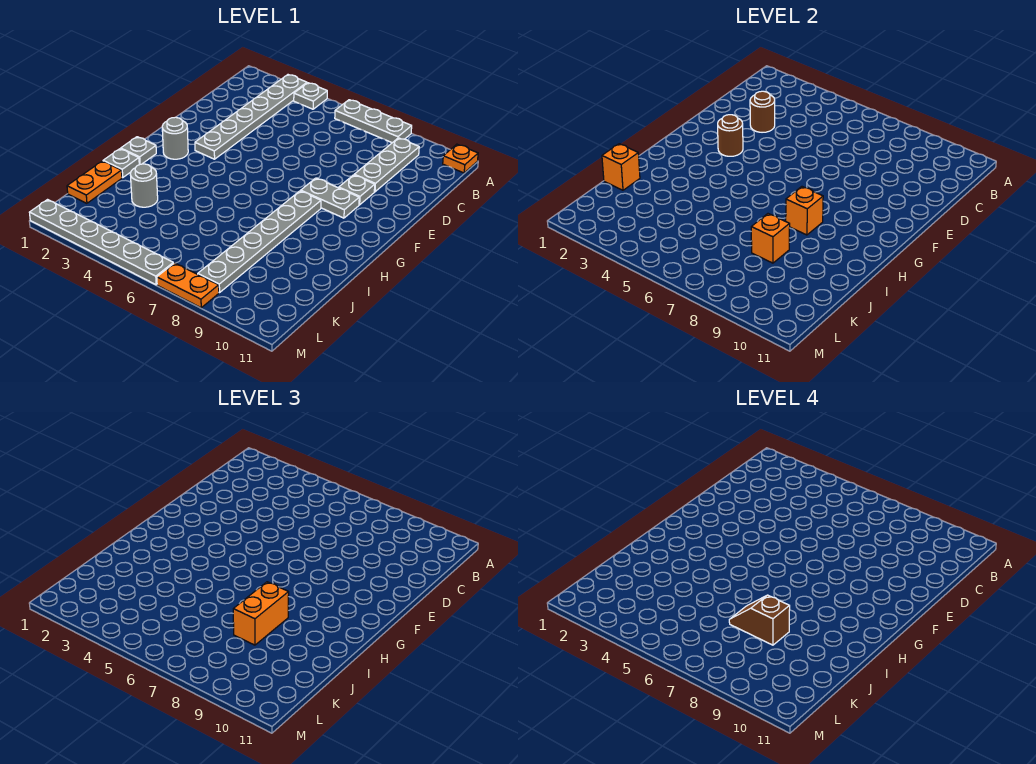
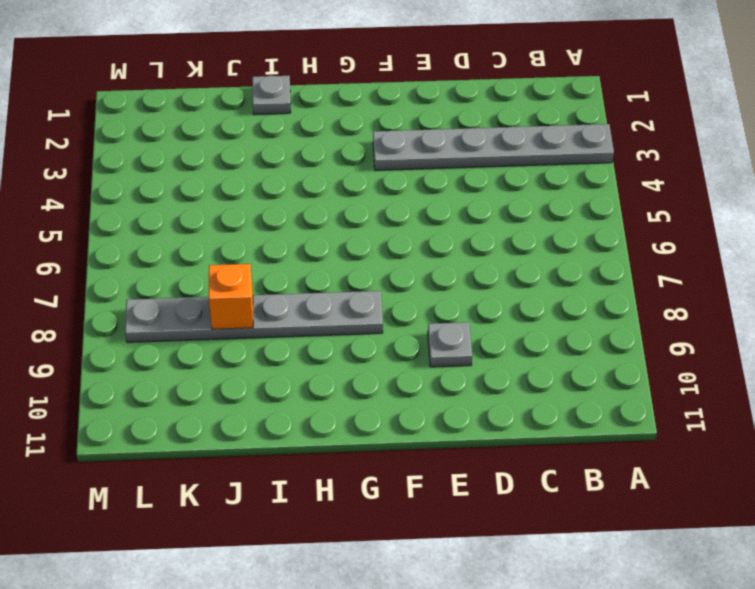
none -> grey plate A4 level 1
none -> grey plate A6:A8 level 1
none -> orange plate A11 level 1

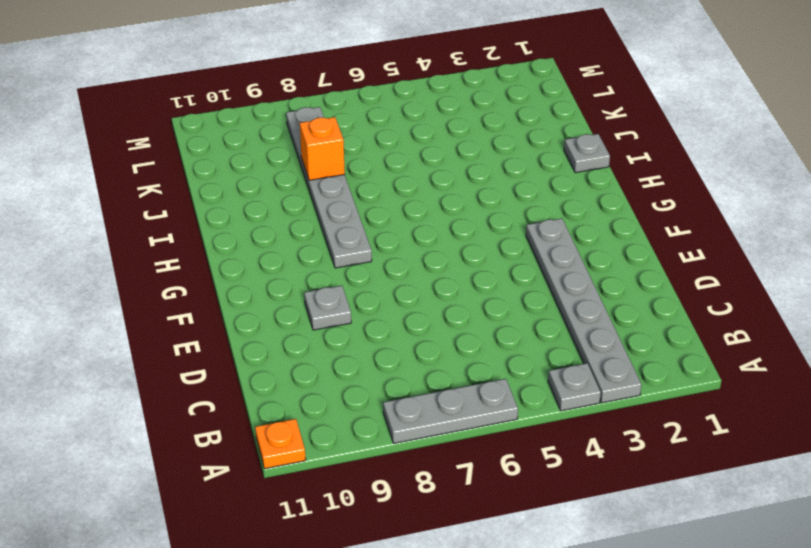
none -> grey plate B9:D9 level 1
none -> grey plate F8:F9 level 1
none -> grey round brick G2 level 1

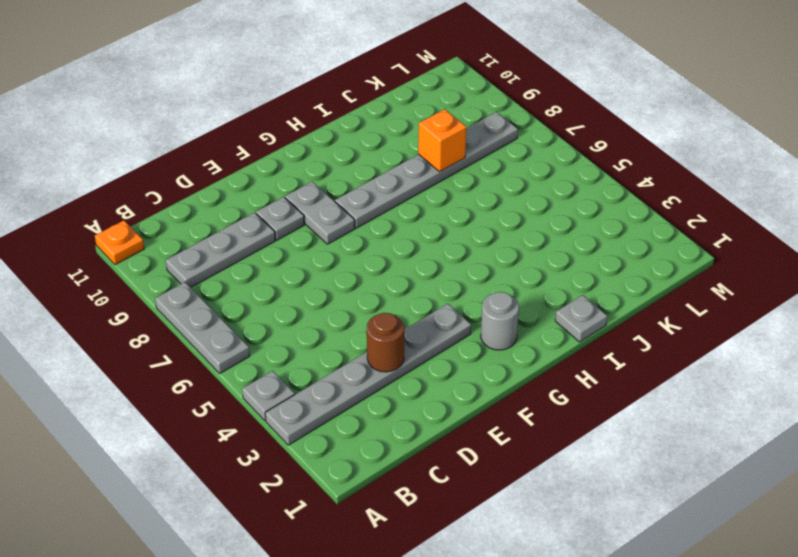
none -> grey plate H1 level 1
none -> orange plate J1:K1 level 1
none -> grey round brick J3 level 1

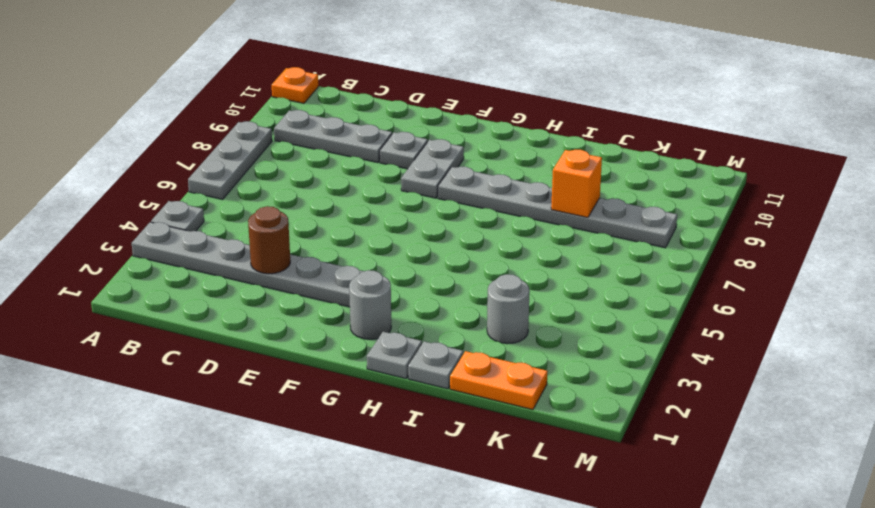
none -> grey plate M1:M6 level 1
none -> orange plate M7:M8 level 1
none -> brown round brick F3 level 2

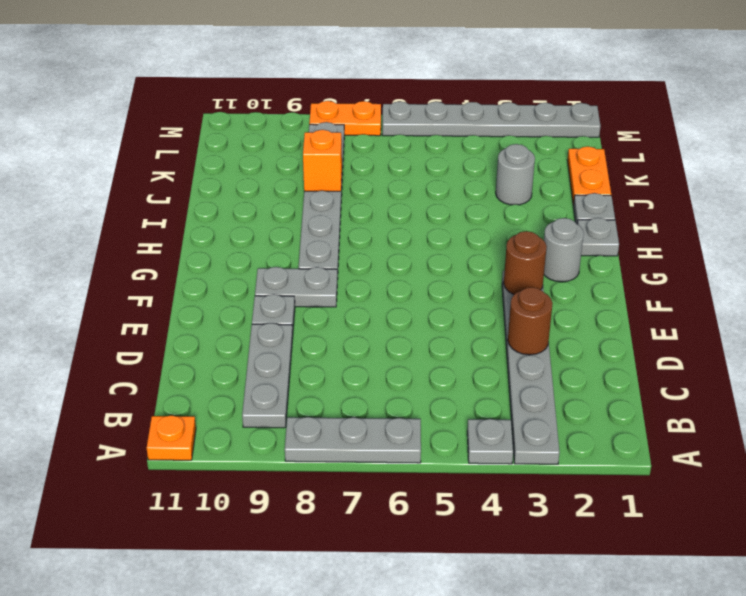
none -> orange brick H8 level 2
none -> orange brick J1 level 2
none -> orange brick I8:J8 level 3

